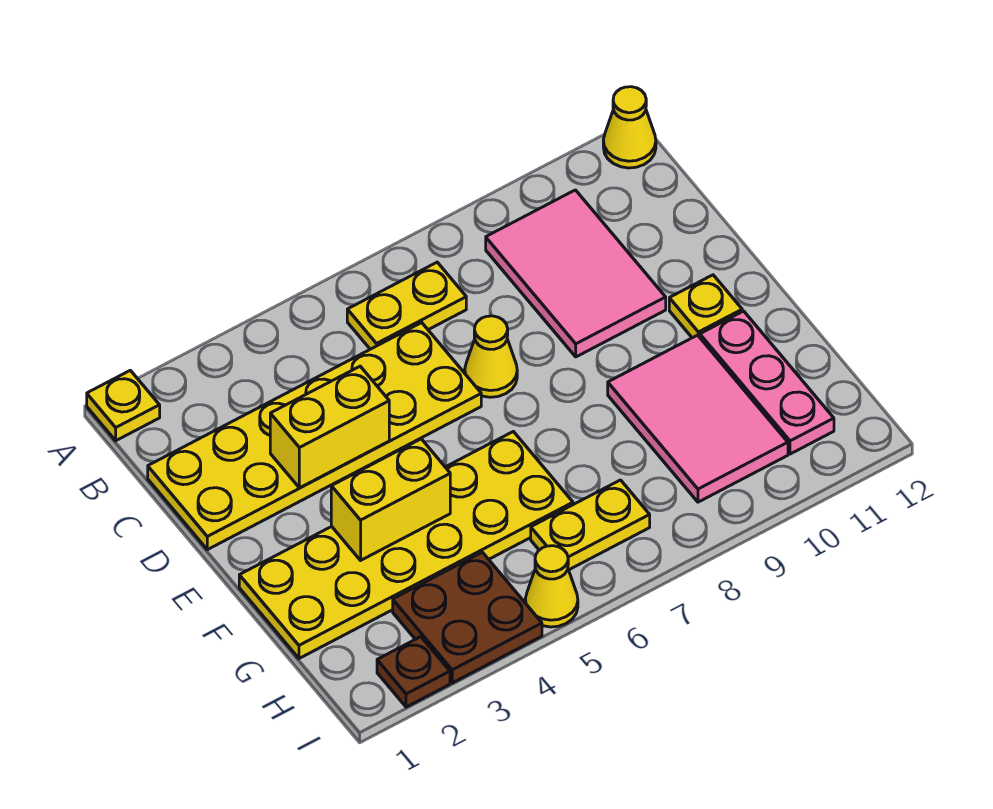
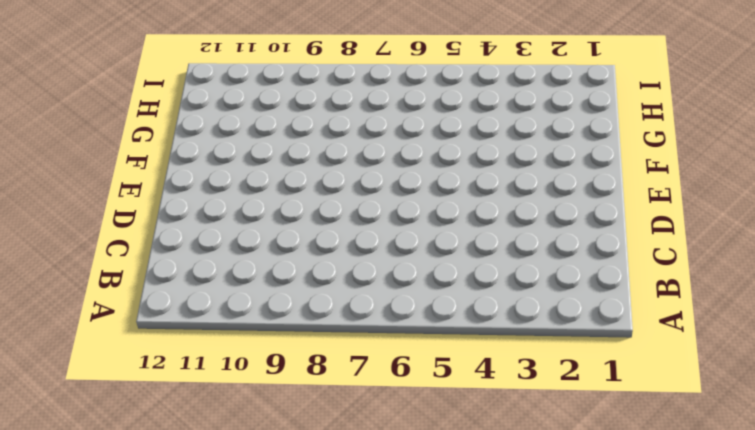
none -> yellow plate A1 level 1
none -> yellow cone A12 level 1
none -> yellow plate B6:B7 level 1

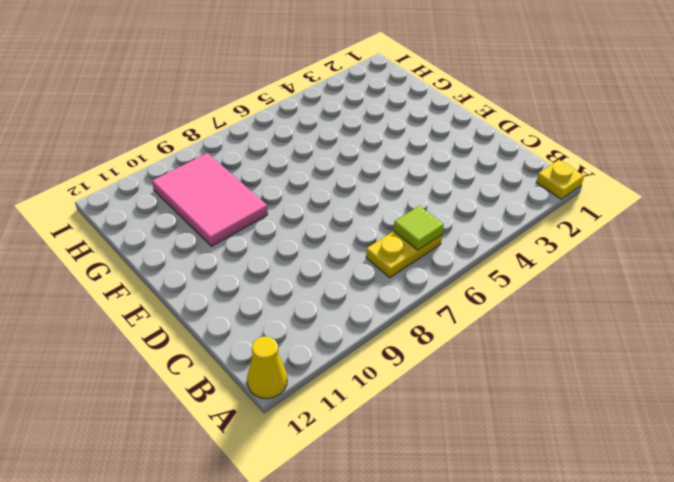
lime tile B6 level 2 -> none
none -> pink tile B9:D10 level 1
none -> yellow plate C1:D6 level 1
none -> yellow cone D7 level 1

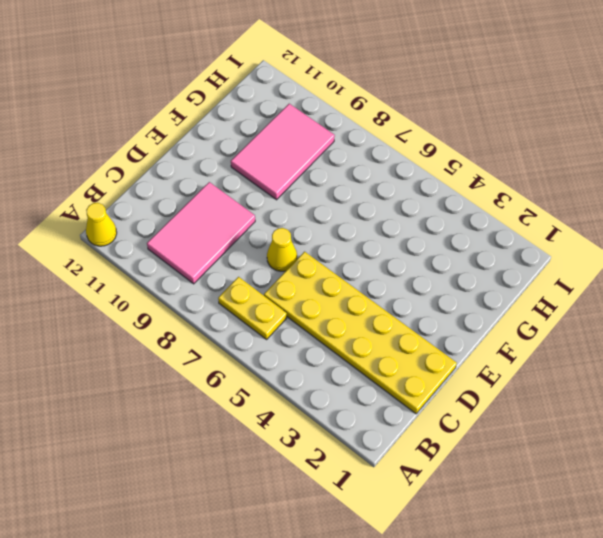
none -> yellow plate A1 level 1
none -> yellow plate E11 level 1
none -> yellow plate F1:G6 level 1

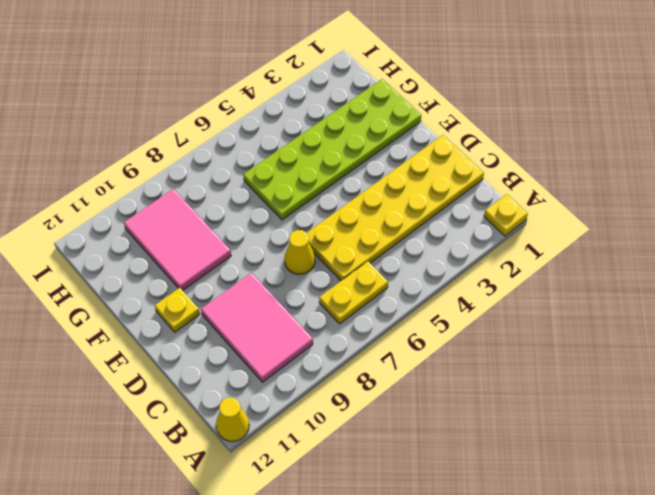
lime plate F1:G6 level 1 -> yellow plate F1:G6 level 1
none -> pink plate F11:H11 level 1
none -> brown plate H3:I4 level 1
none -> yellow plate H6:H7 level 1

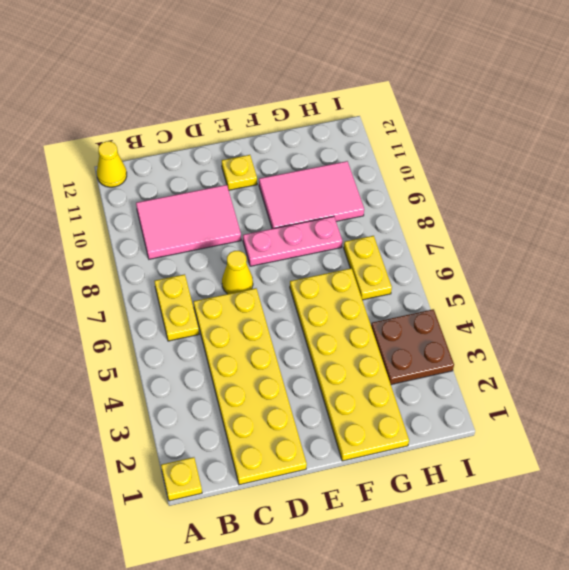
pink plate E8:G8 level 1 -> pink plate F11:H11 level 1
none -> brown plate I2 level 1
none -> yellow cone I5 level 1
none -> yellow brick D3:D4 level 2

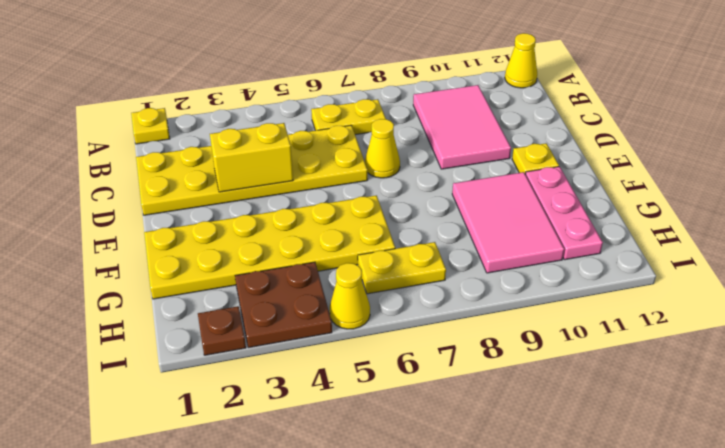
none -> yellow brick F3:F4 level 2

